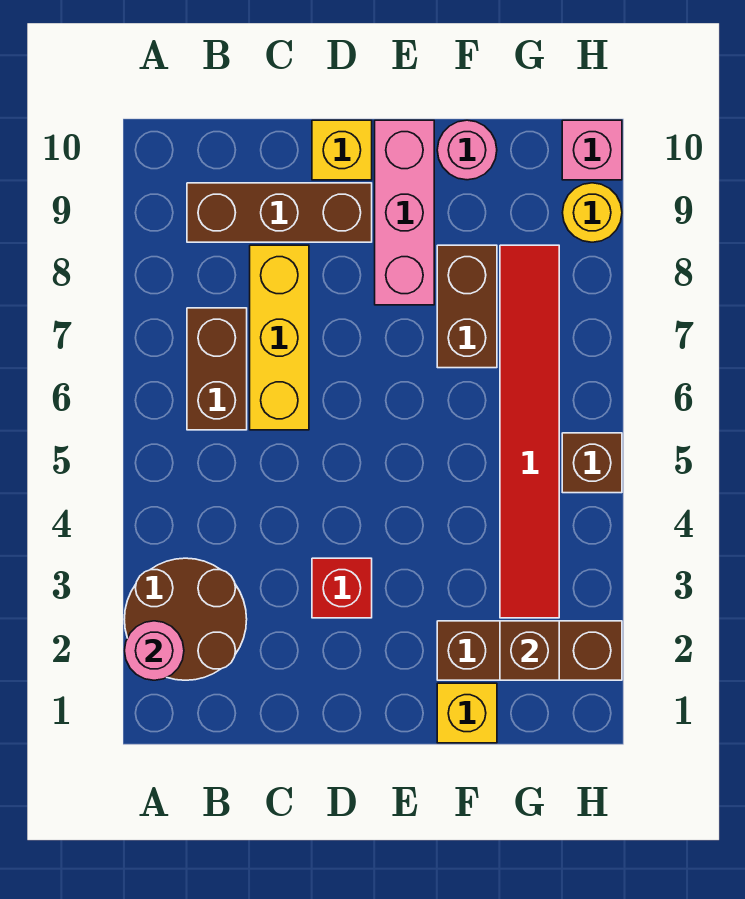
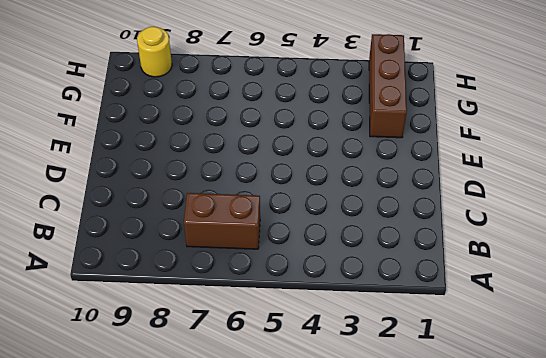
none -> brown round brick A2:B3 level 1
none -> brown brick B9:D9 level 1
none -> yellow brick C6:C8 level 1

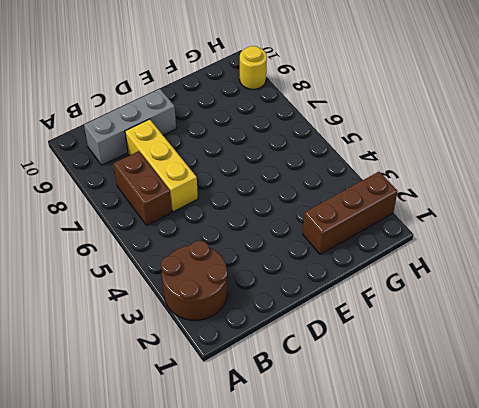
grey brick B9:D9 level 1 -> brown brick B9:D9 level 1
none -> red brick D3 level 1
none -> yellow brick D10 level 1
none -> pink brick E8:E10 level 1

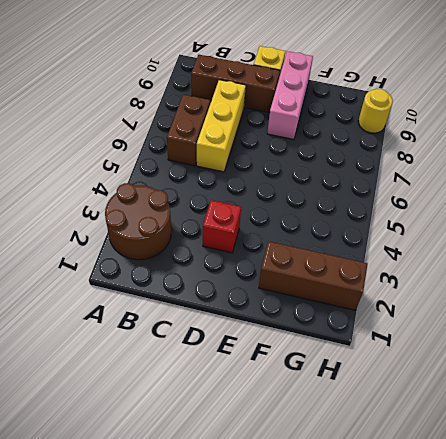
none -> yellow brick F1 level 1
none -> brown brick F7:F8 level 1
none -> pink round brick F10 level 1

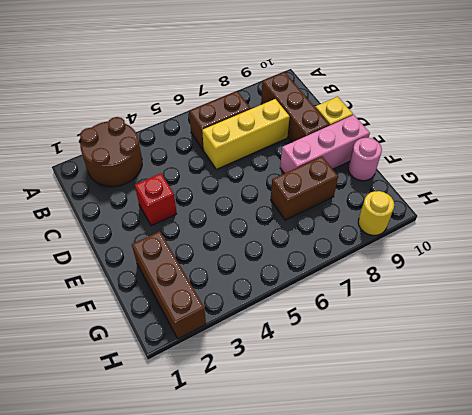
none -> yellow brick F1 level 1
none -> red tile G3:G8 level 1
none -> brown brick H5 level 1

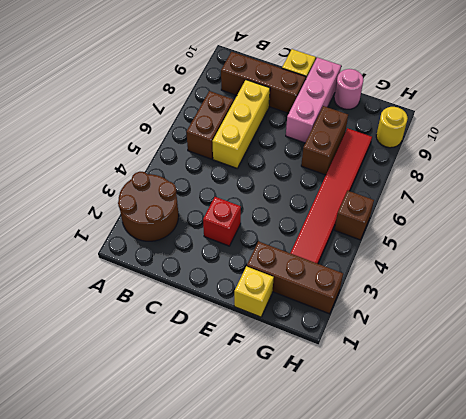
none -> pink brick H10 level 1
none -> pink round brick A2 level 2
none -> brown brick G2 level 2

